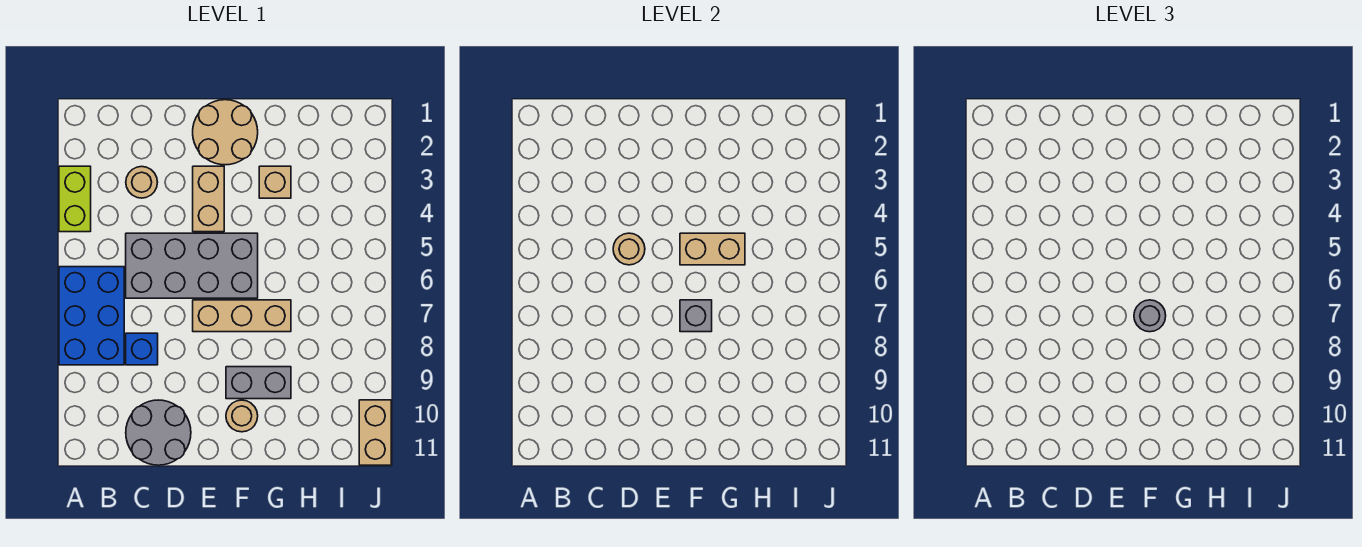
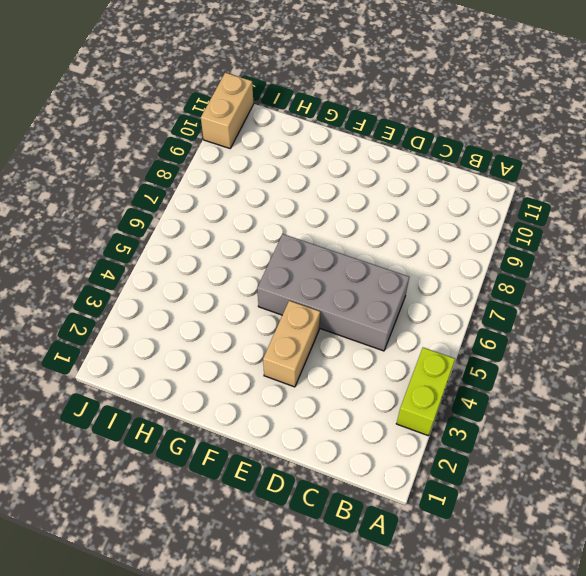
none -> blue brick A6:B8 level 1
none -> tan round brick C3 level 1
none -> blue brick C8 level 1

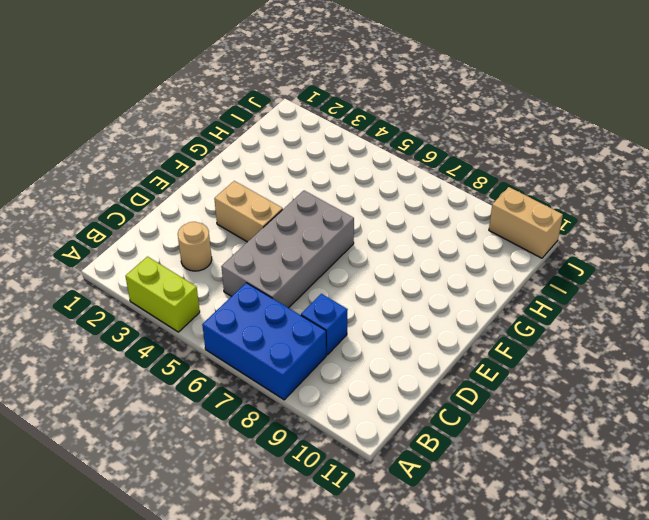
none -> grey round brick C10:D11 level 1
none -> tan round brick E1:F2 level 1
none -> tan brick E7:G7 level 1

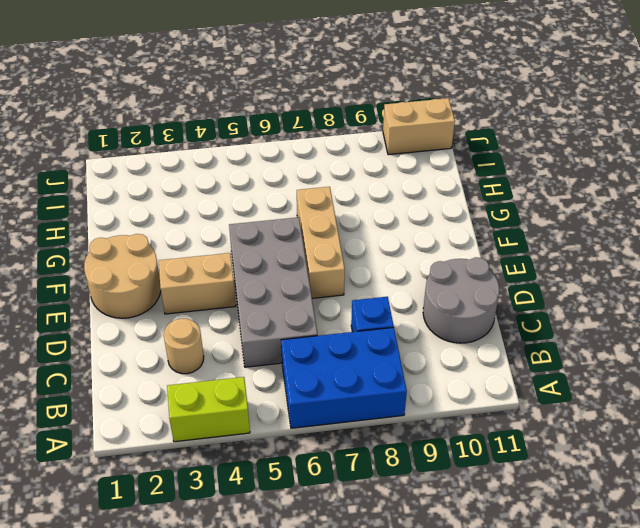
none -> grey brick F9:G9 level 1
none -> tan round brick F10 level 1
none -> tan brick G3 level 1

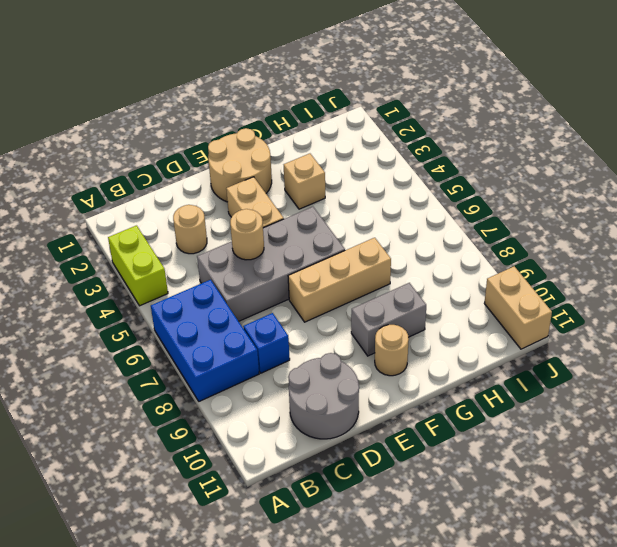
none -> tan brick F5:G5 level 2
none -> grey brick F7 level 2
none -> grey round brick F7 level 3

